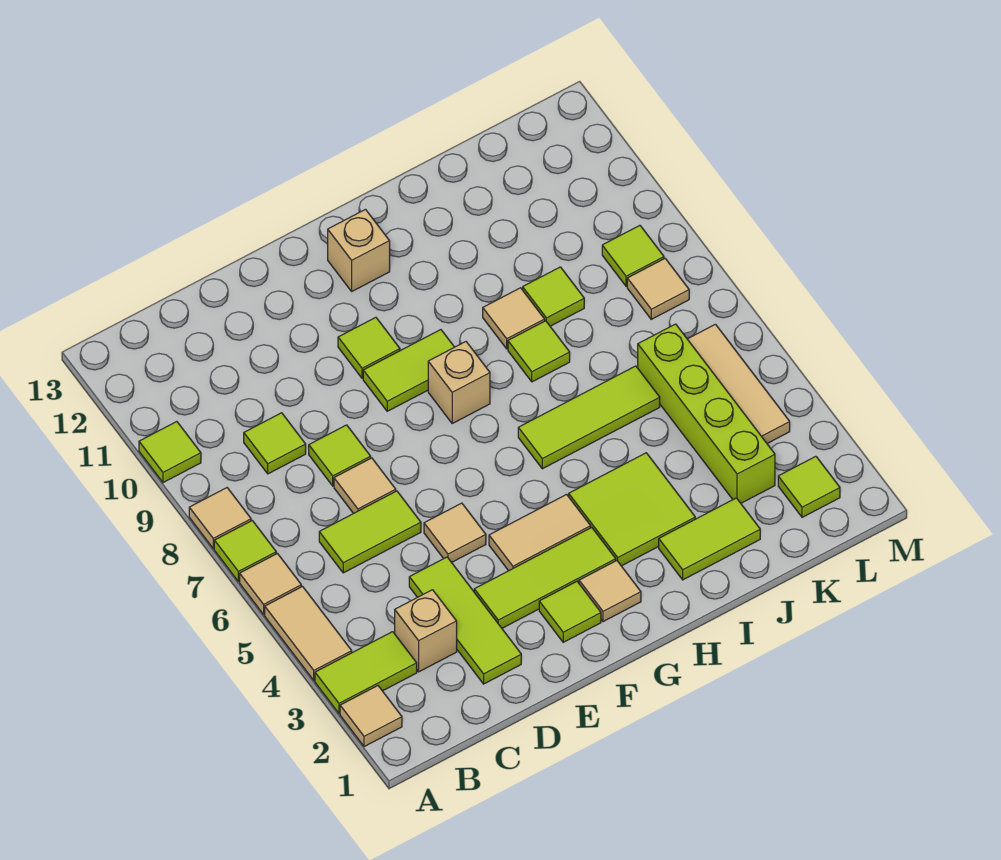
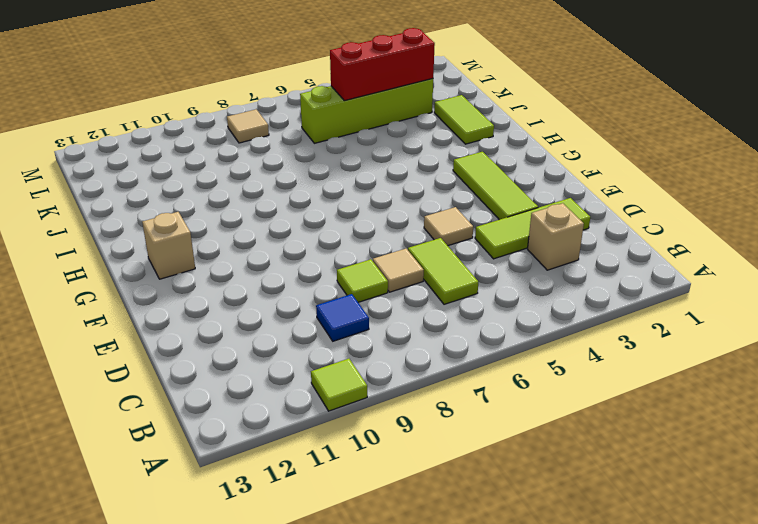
blue tile C9 level 1 -> lime tile C9 level 1
red brick K3:K5 level 2 -> none
none -> tan tile A2 level 1
none -> lime tile A3:B3 level 1
none -> tan tile A4:A5 level 1
none -> tan tile A6 level 1

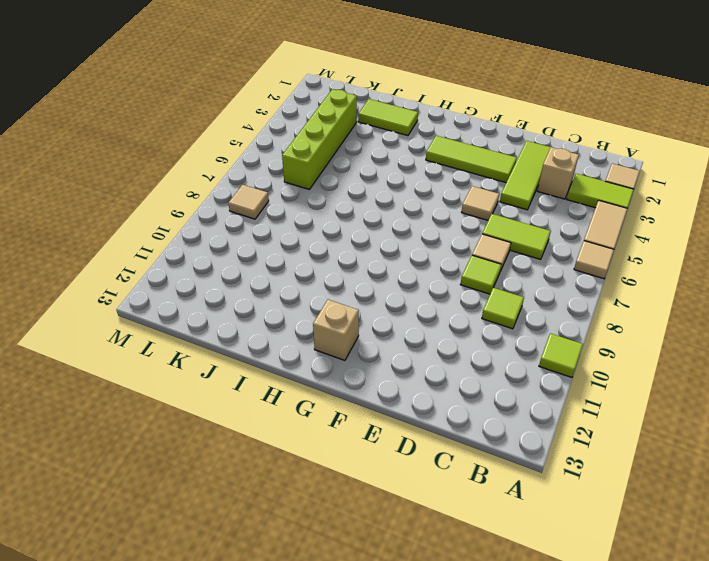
none -> lime tile A7 level 1
none -> tan tile A8 level 1
none -> lime tile F2 level 1
none -> tan tile F4:G4 level 1

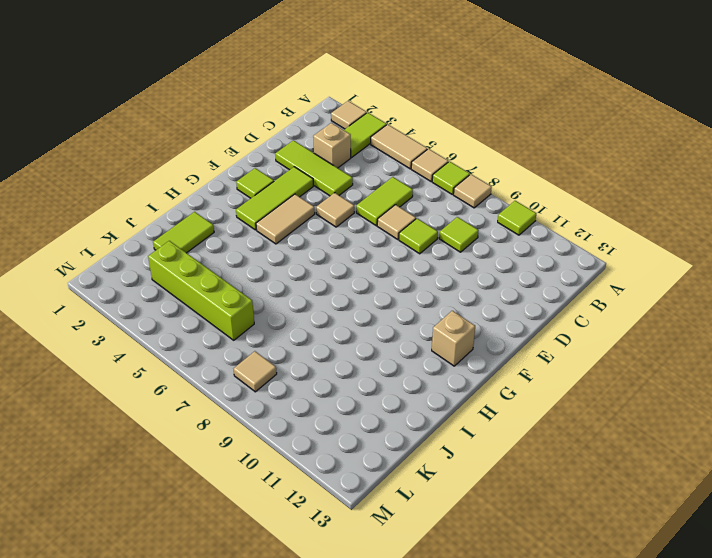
none -> lime tile F9:G9 level 1
none -> lime tile F10 level 1
none -> tan tile G2 level 1
none -> tan brick G8 level 1

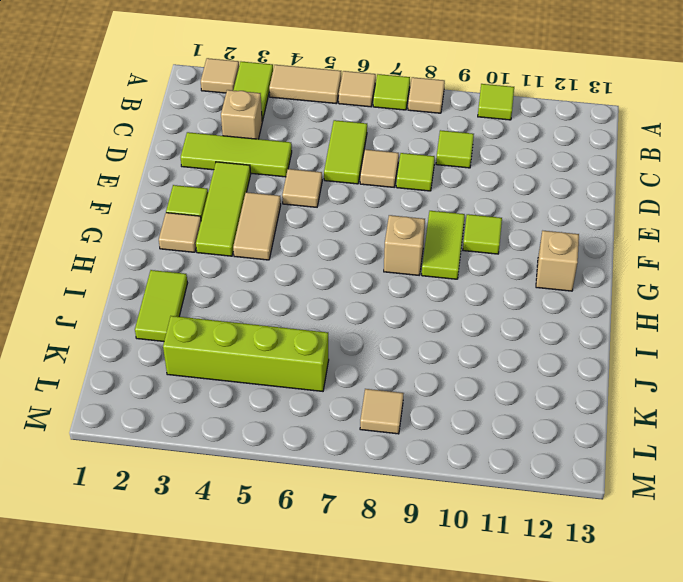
none -> lime tile H3:I4 level 1
none -> lime tile H6:J6 level 1
none -> lime tile I8 level 1
none -> tan tile I9 level 1

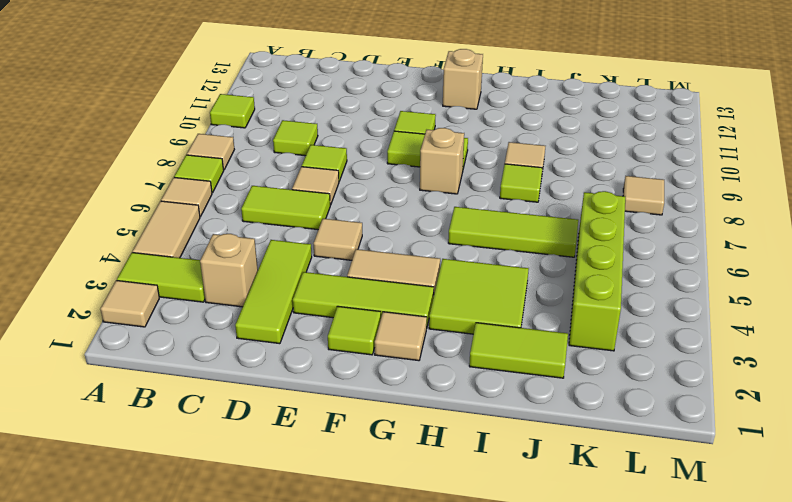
none -> lime tile J9 level 1
none -> lime tile L2 level 1
none -> tan tile L4:L6 level 1
none -> lime tile L9 level 1

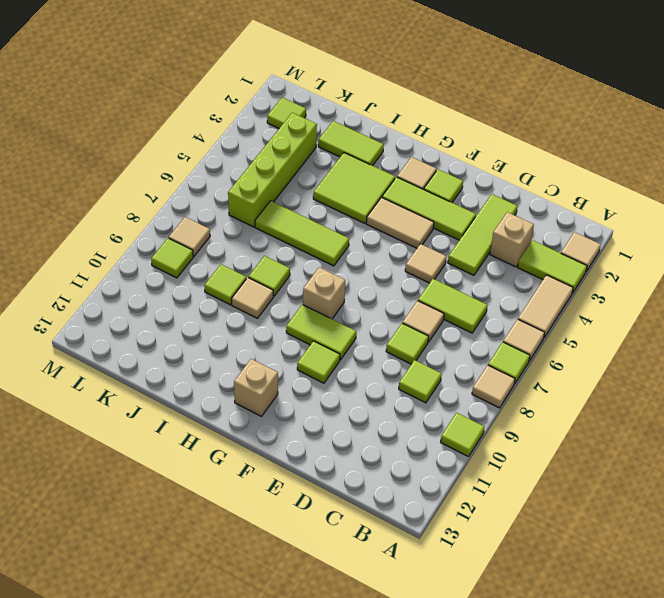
none -> tan tile L4:L6 level 1

